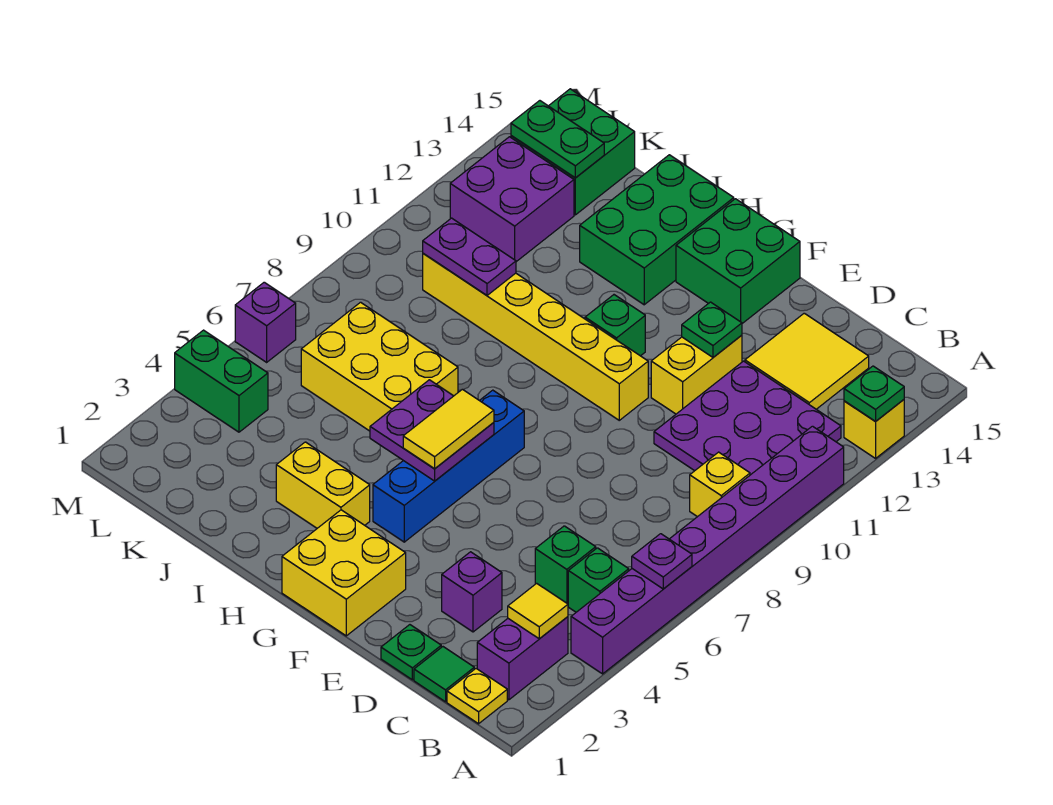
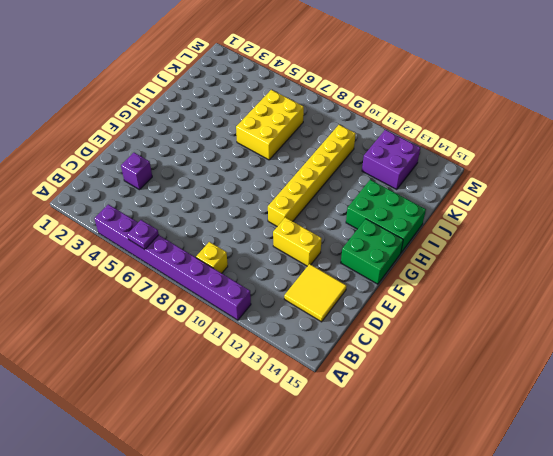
none -> yellow brick A13 level 1
none -> yellow plate B1 level 1
none -> purple brick B2:B3 level 1
none -> green brick B5 level 1

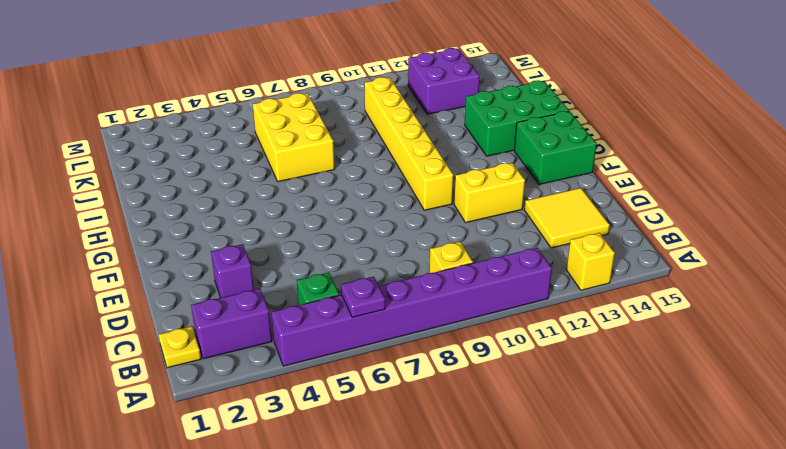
none -> purple plate B10:D12 level 1
none -> green tile C1 level 1
none -> green brick C5 level 1
none -> green plate D1 level 1

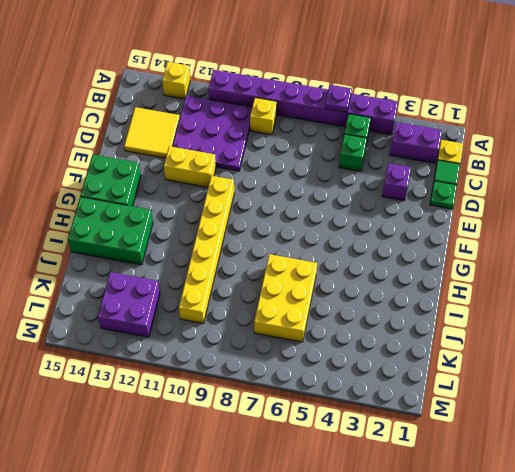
none -> yellow brick F1:G2 level 1
none -> blue brick G4:G7 level 1
none -> green brick G11 level 1
none -> yellow brick H3:I3 level 1

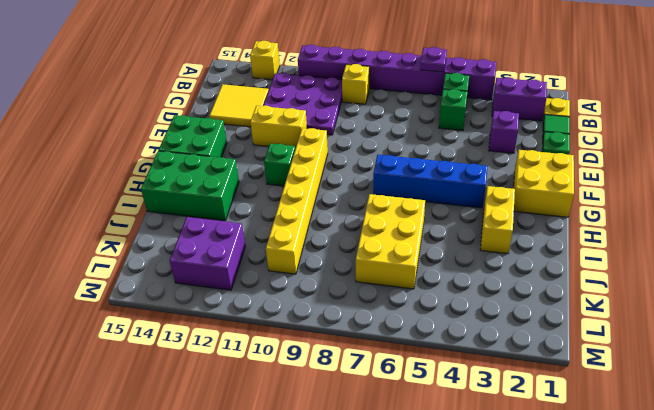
none -> green brick K14:L15 level 1
none -> green brick L4:M4 level 1
none -> purple brick M6 level 1
none -> green plate A13 level 2

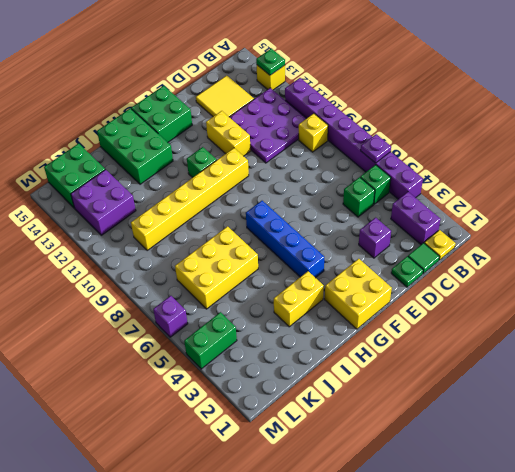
none -> yellow tile B3 level 2
none -> green plate E12 level 2
none -> purple plate G5:H6 level 2
none -> purple plate J10:K10 level 2

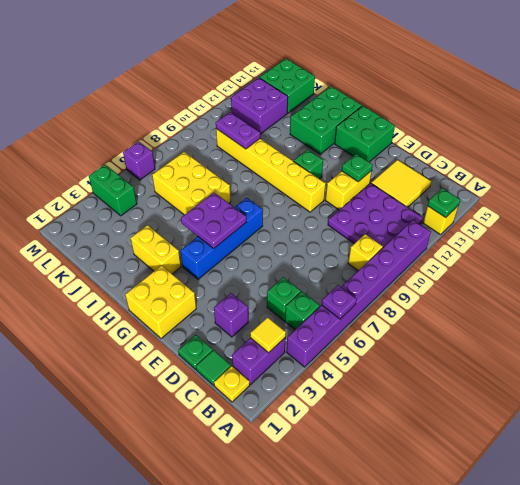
none -> green plate K14:L14 level 2
none -> yellow tile G5:G6 level 3

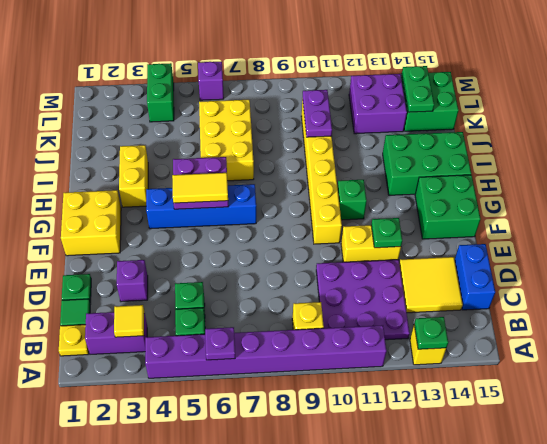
blue brick C15:D15 level 1 -> none

